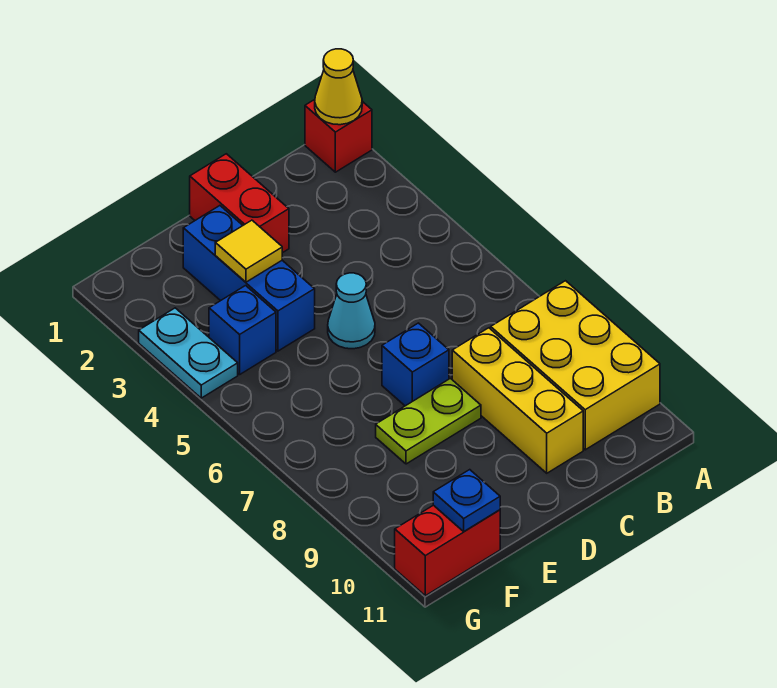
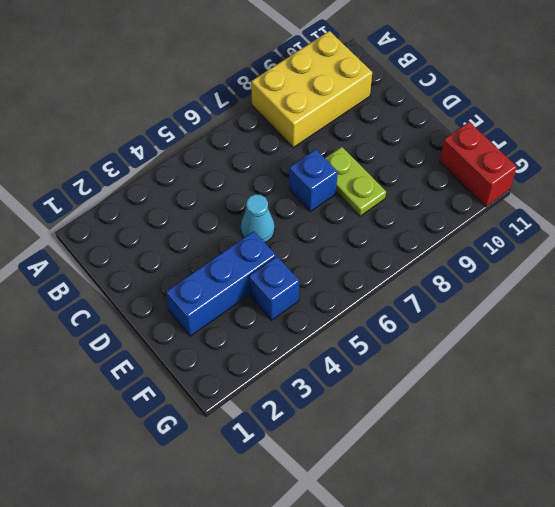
none -> red brick A1 level 1
none -> yellow brick C8:C10 level 1
none -> red brick D1:D2 level 1

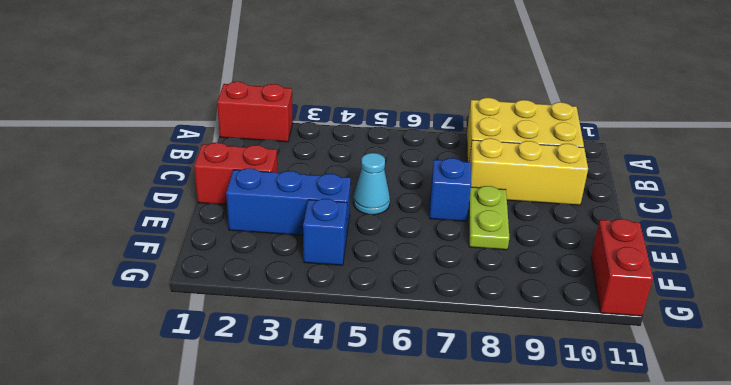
red brick A1:A2 level 1 -> red brick A1 level 1
none -> cyan plate G3:G4 level 1
none -> yellow cone A1 level 2
none -> yellow tile E3 level 2

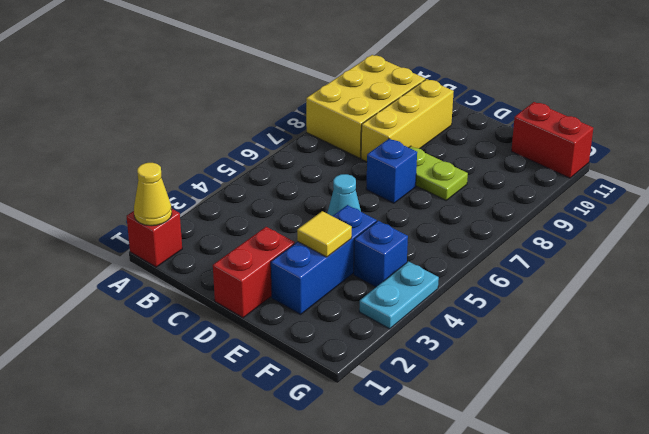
none -> blue plate F11 level 2

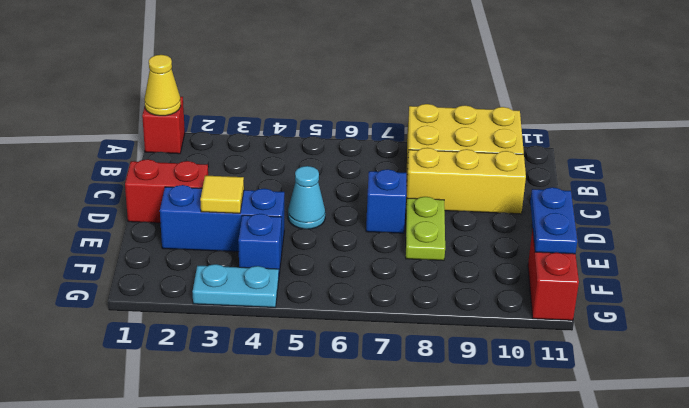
blue plate E11:F11 level 2 -> blue plate F11 level 2

